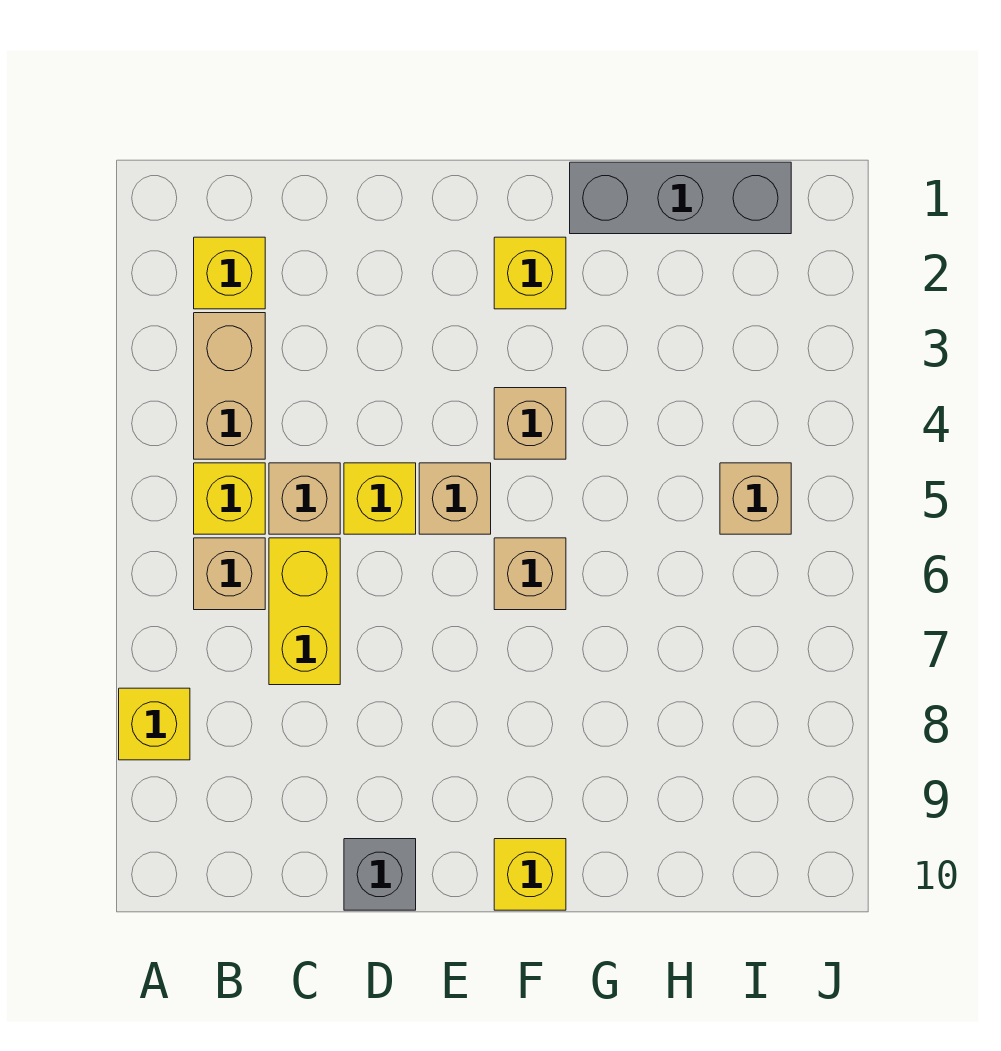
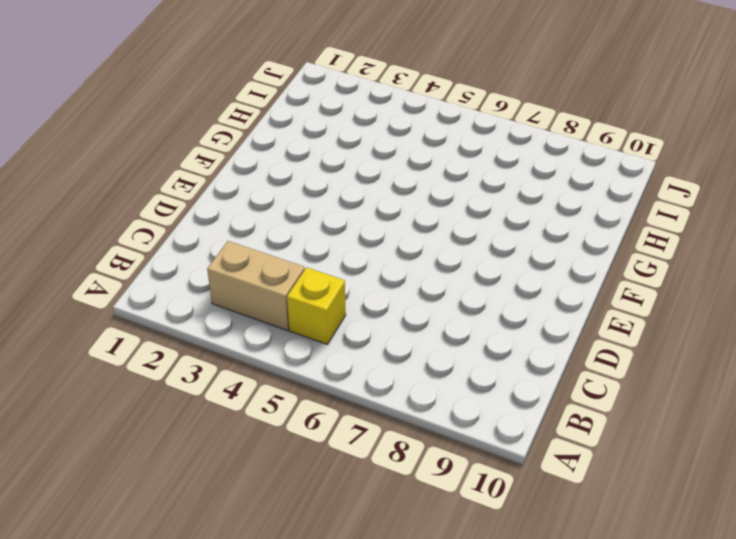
none -> yellow brick A8 level 1
none -> yellow brick B2 level 1
none -> tan brick B6 level 1

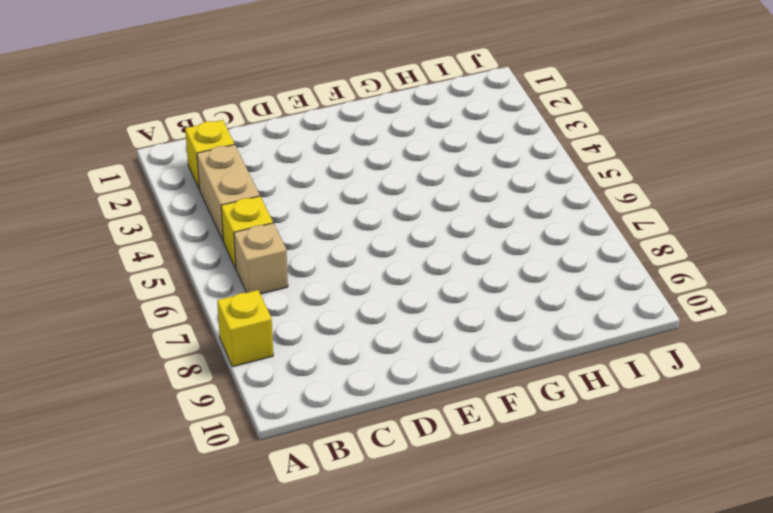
none -> tan brick C5 level 1
none -> yellow brick C6:C7 level 1
none -> yellow brick D5 level 1

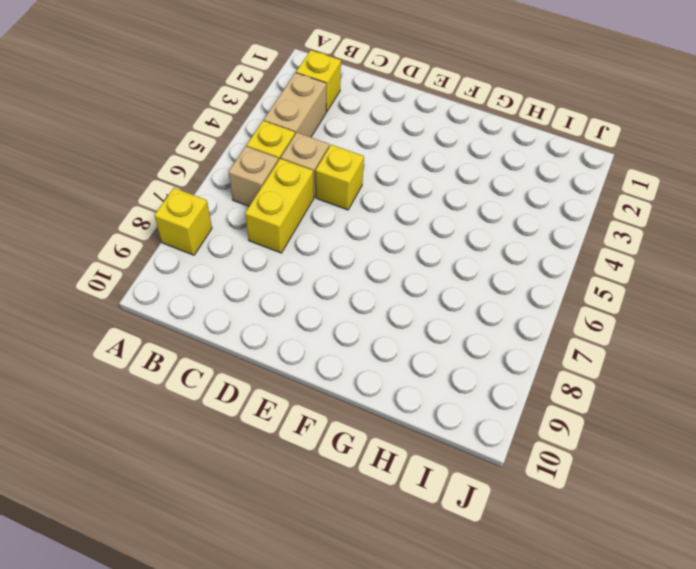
none -> grey brick D10 level 1
none -> tan brick E5 level 1
none -> yellow brick F2 level 1

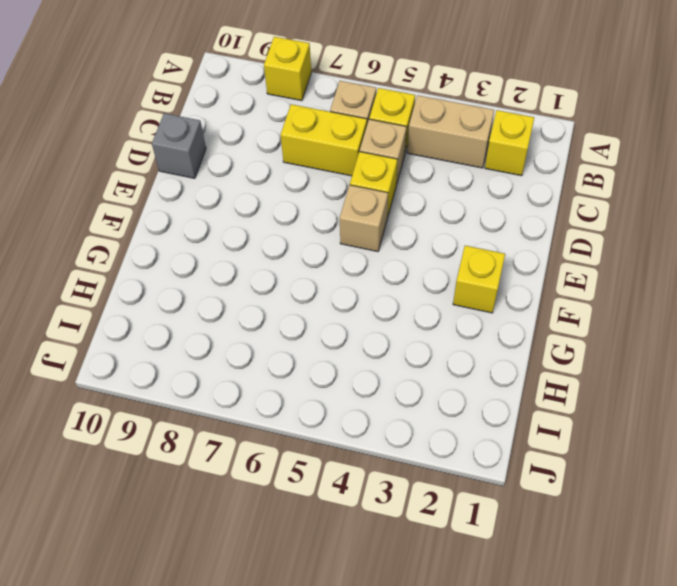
none -> tan brick F4 level 1
none -> tan brick F6 level 1
none -> yellow brick F10 level 1

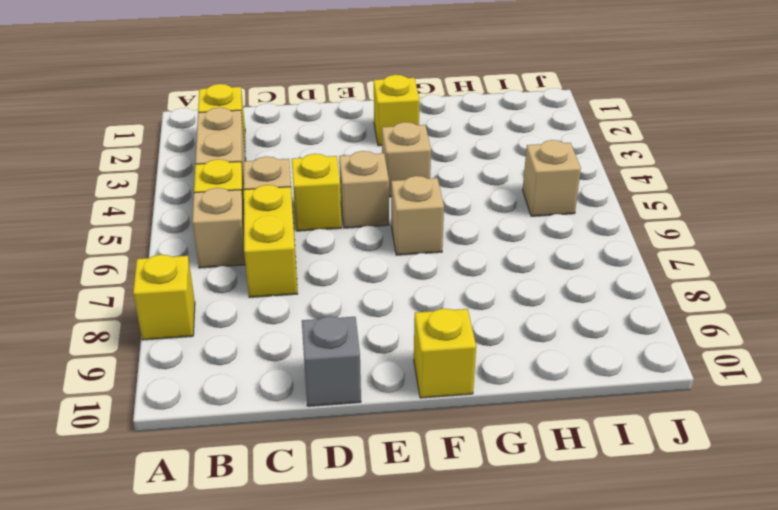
none -> grey brick G1:I1 level 1

